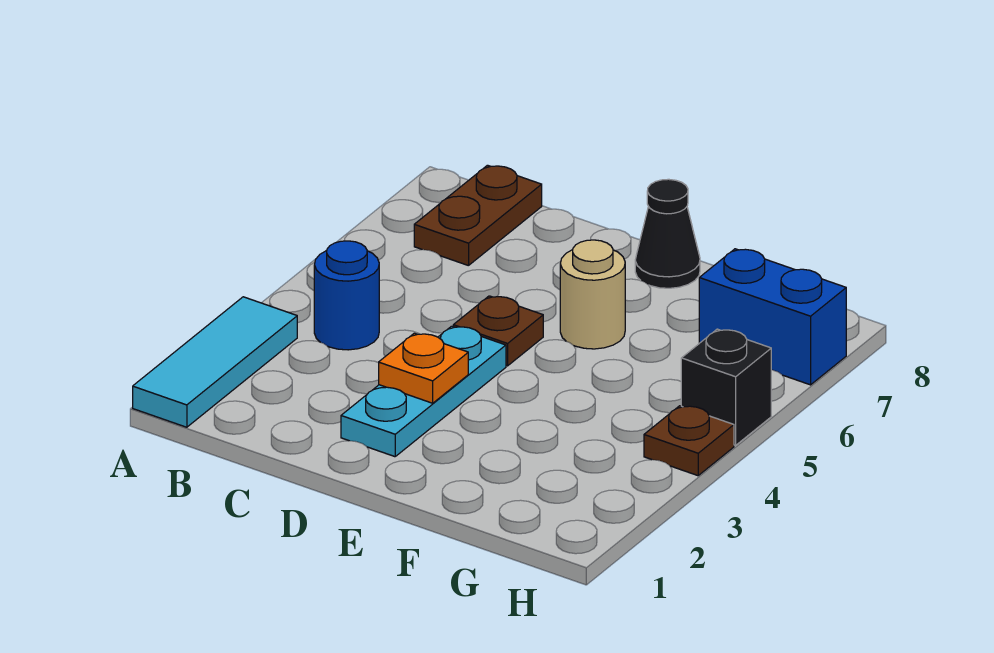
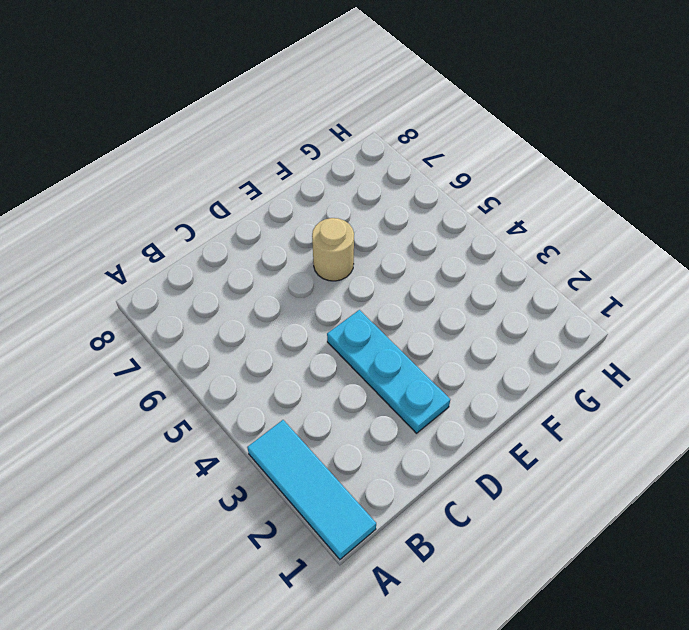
none -> blue round brick B4 level 1
none -> brown plate B7:B8 level 1

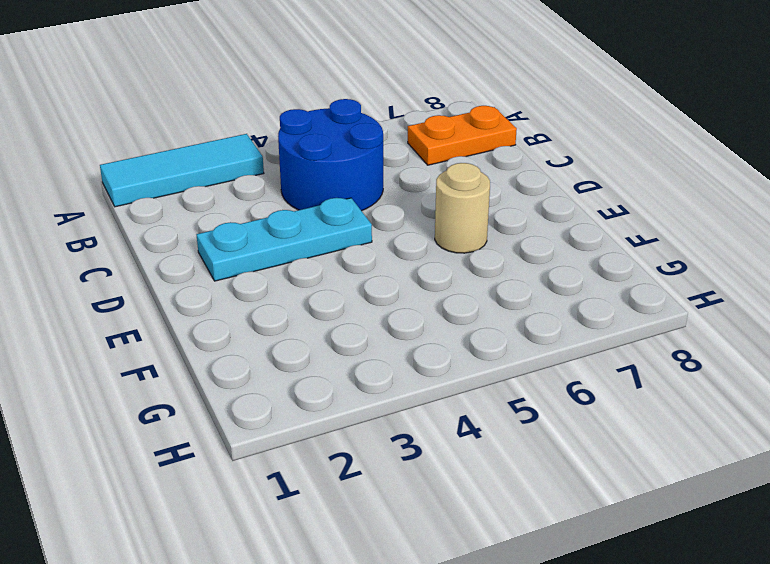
blue round brick B4:C5 level 1 -> blue round brick B4 level 1
orange plate B7:B8 level 1 -> brown plate B7:B8 level 1
none -> brown plate D5 level 1
none -> black cone E8 level 1

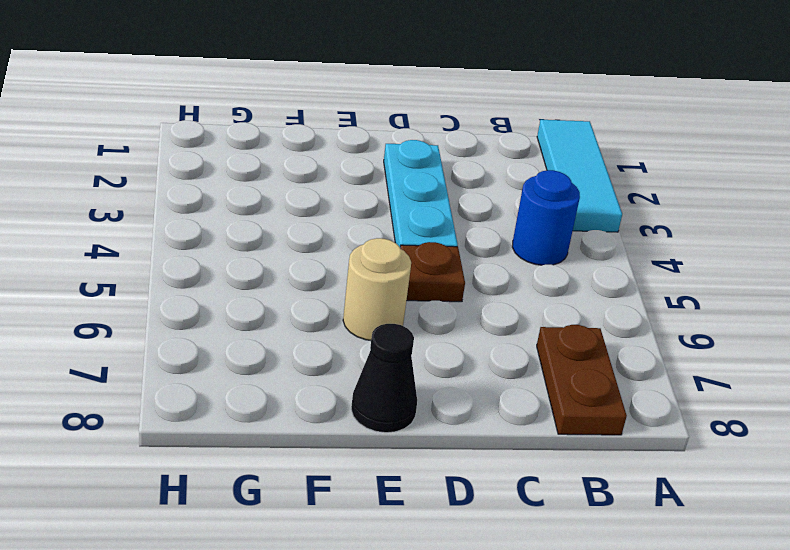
none -> blue brick G7:H7 level 1
none -> brown plate H4 level 1

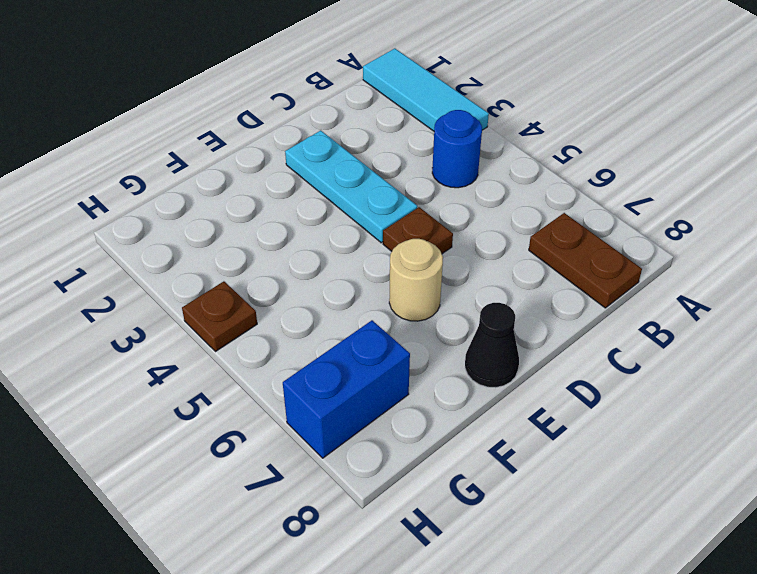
none -> black brick H5 level 1
none -> orange plate D3 level 2

